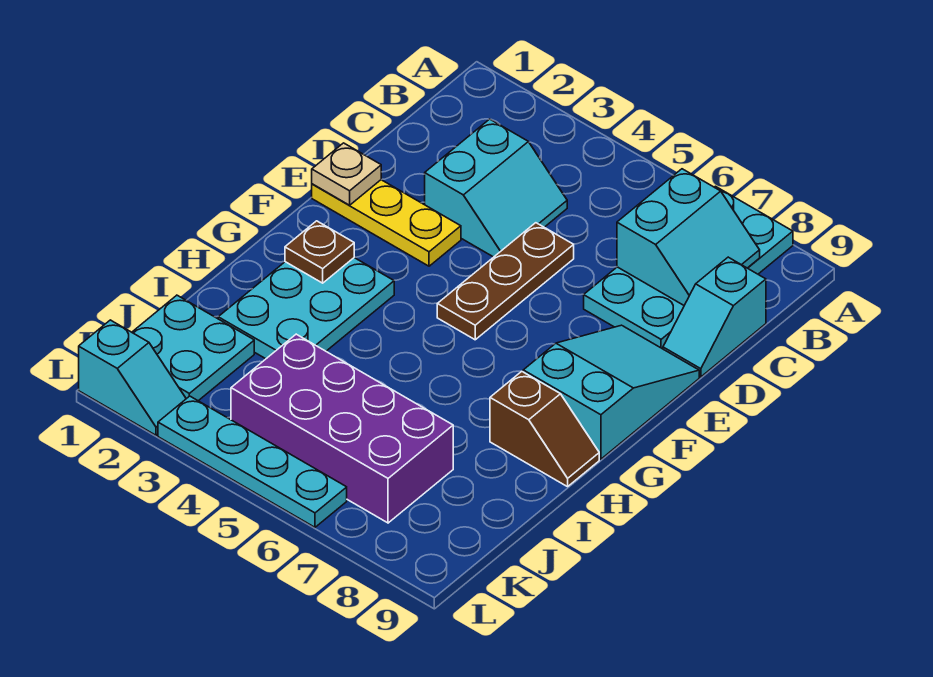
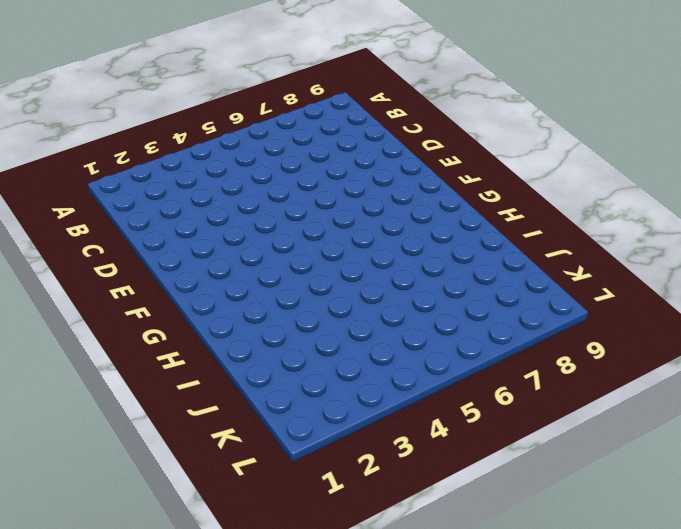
none -> cyan plate A7:D8 level 1
none -> cyan slope C3:D4 level 1 top 3
none -> cyan slope C9:D9 level 1 top C

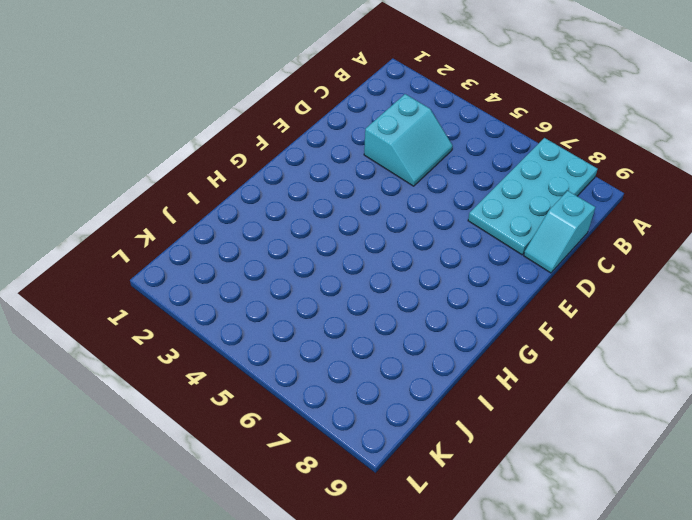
none -> brown plate D5:F5 level 1
none -> yellow plate E1:E3 level 1
none -> cyan slope E8:G9 level 1 top G

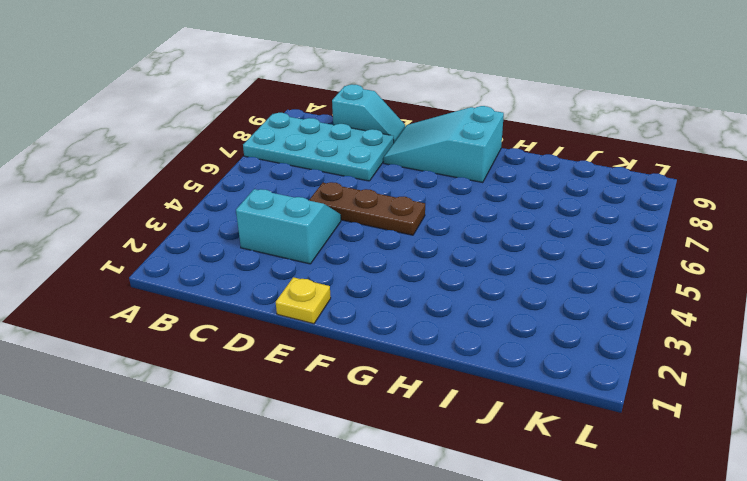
yellow plate E1 level 1 -> yellow plate E1:E3 level 1
none -> cyan plate G2:I3 level 1
none -> brown slope H8:H9 level 1 top 8
none -> cyan plate J1:K2 level 1

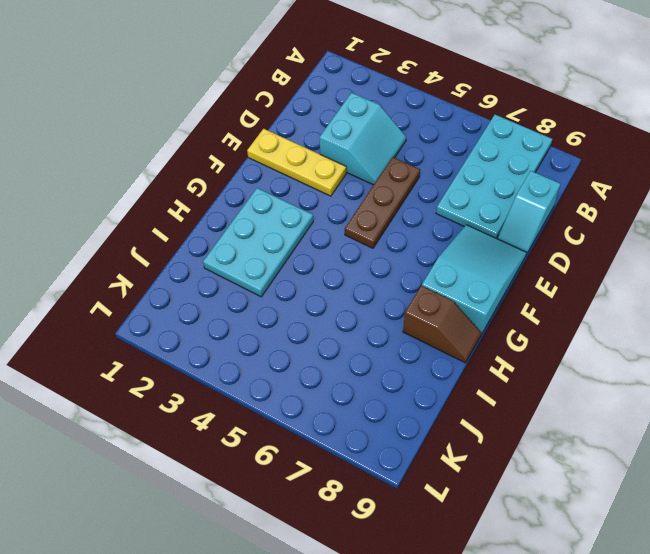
none -> cyan plate J1:K2 level 1
none -> purple brick J4:K7 level 1
none -> cyan slope L1:L2 level 1 top 1

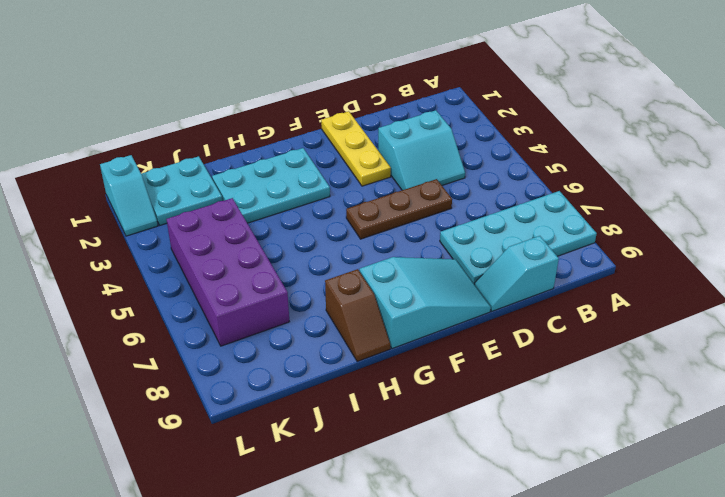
none -> cyan plate L3:L6 level 1
none -> cyan slope B7:C8 level 2 top 7
none -> tan plate E1 level 2

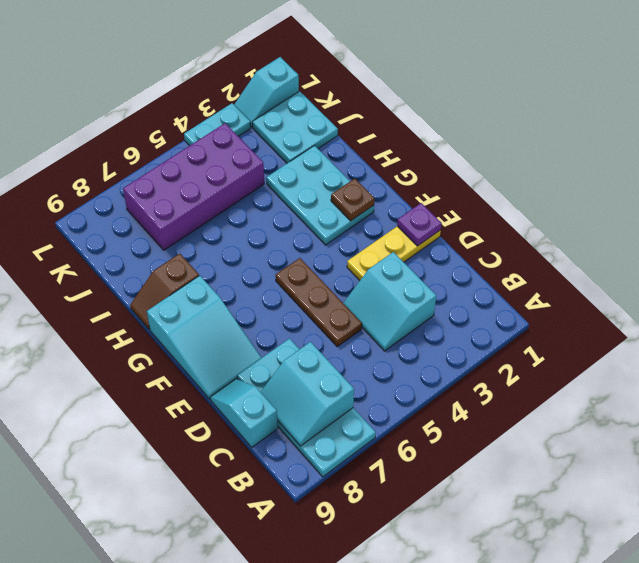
purple plate E1 level 2 -> tan plate E1 level 2
cyan plate L3:L4 level 1 -> cyan plate L3:L6 level 1

